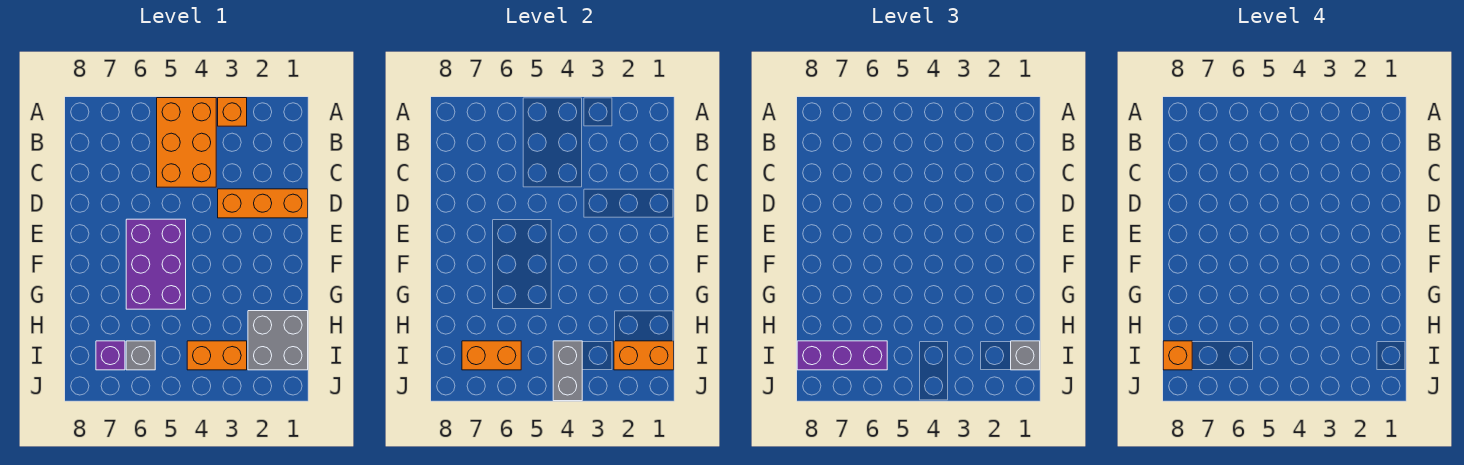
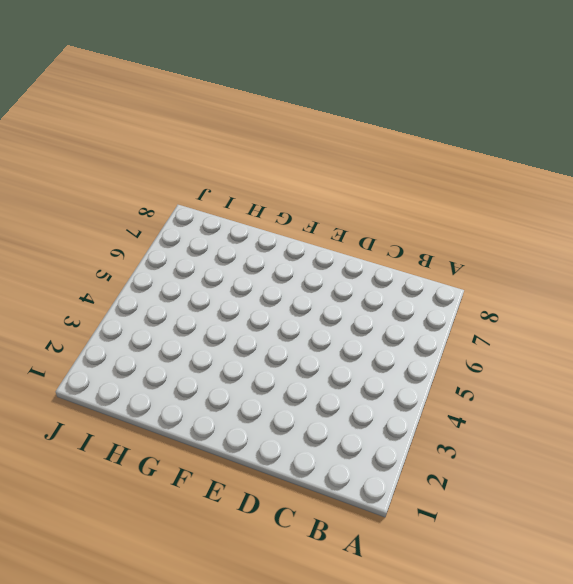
none -> orange brick A3 level 1
none -> orange brick A4:C5 level 1
none -> orange brick D1:D3 level 1

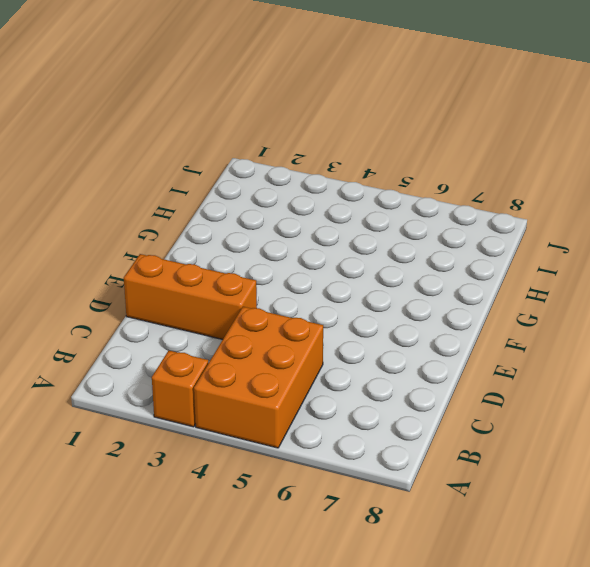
none -> purple brick E5:G6 level 1
none -> grey brick H1:I2 level 1
none -> orange brick I3:I4 level 1

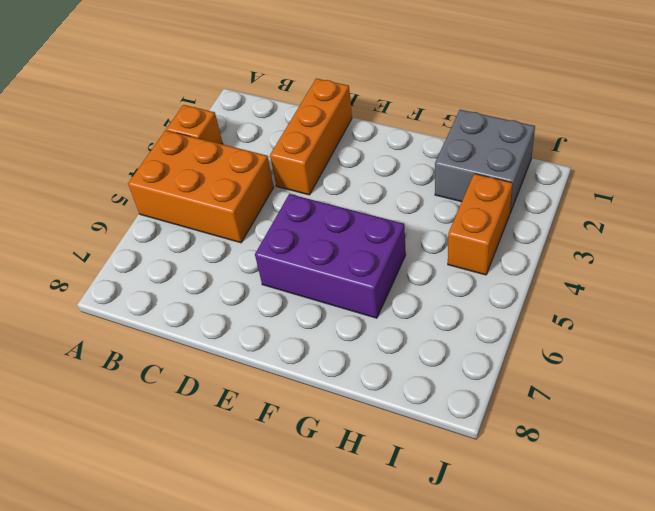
none -> grey brick I6 level 1
none -> purple brick I7 level 1
none -> orange brick I1:I2 level 2

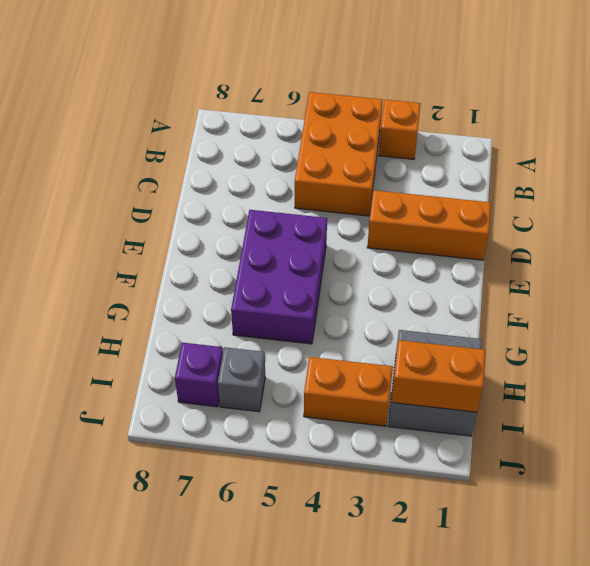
none -> grey brick I4:J4 level 2
none -> orange brick I6:I7 level 2
none -> grey brick I1 level 3

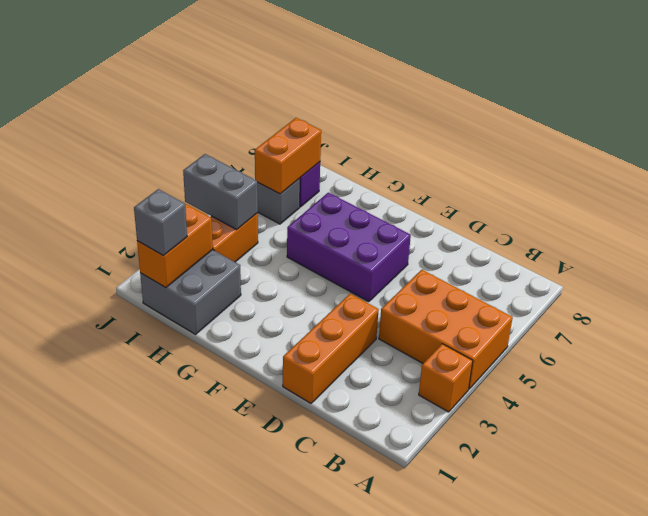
none -> purple brick I6:I8 level 3
none -> orange brick I8 level 4

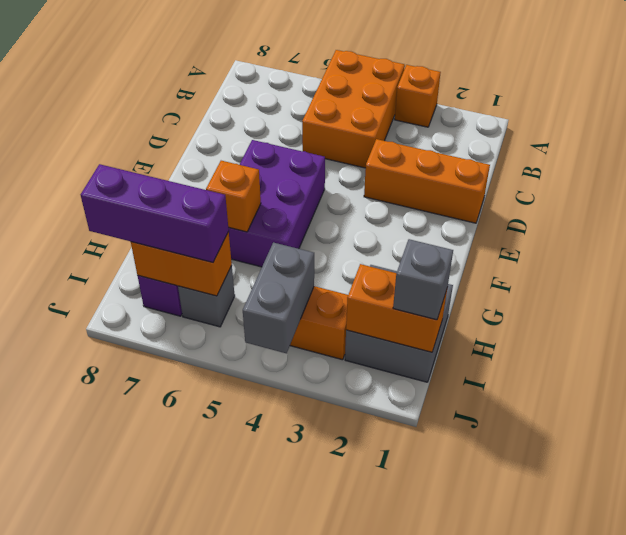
orange brick G6 level 2 -> orange brick I8 level 4

